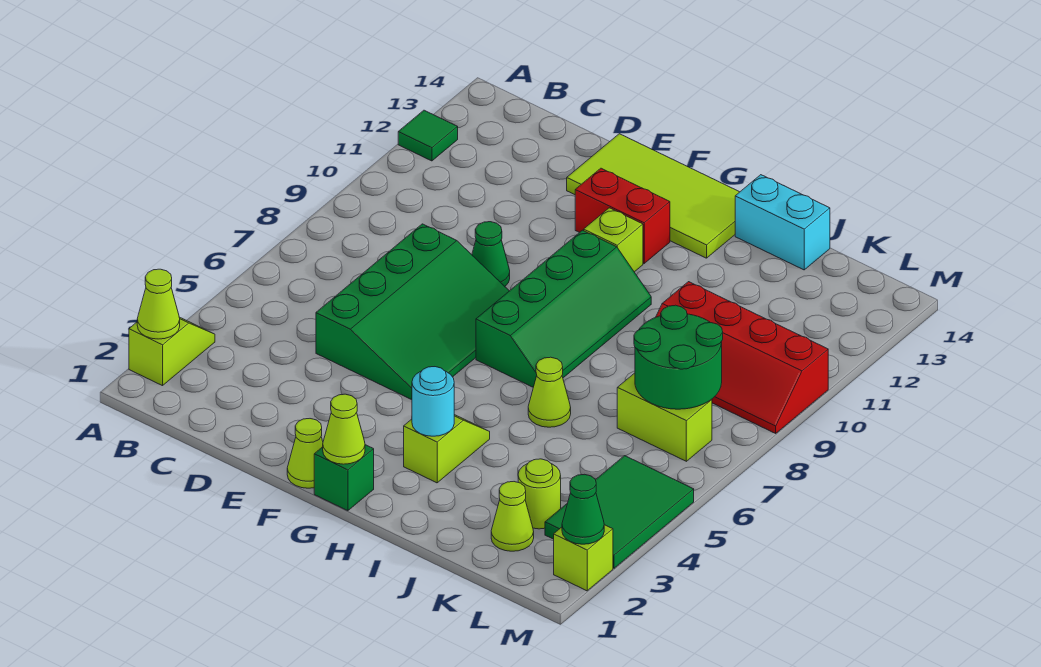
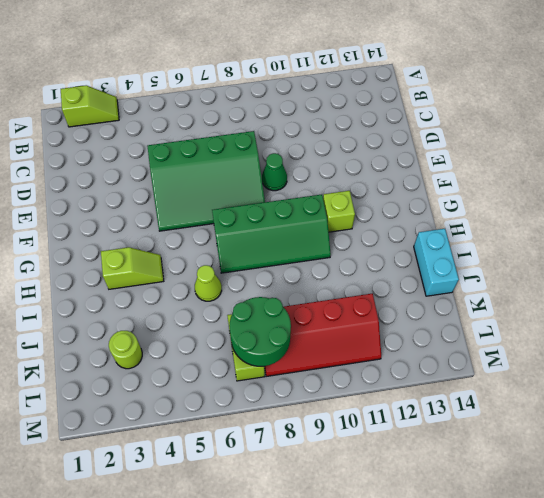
red slope K8:L11 level 1 top K -> red slope J9:M10 level 1 top 10
none -> green tile A12 level 1
none -> lime tile E13:H14 level 1
none -> lime cone F1 level 1

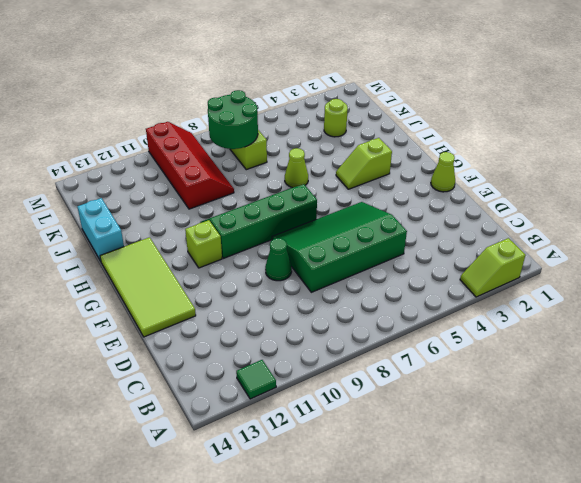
none -> red brick F12:G12 level 1
none -> green brick G1 level 1
none -> lime cone K2 level 1

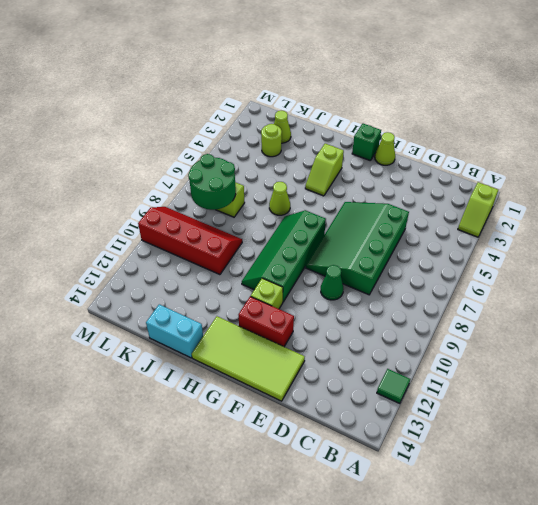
none -> green tile L3:M5 level 1
none -> lime brick M2 level 1
none -> lime cone A2 level 2

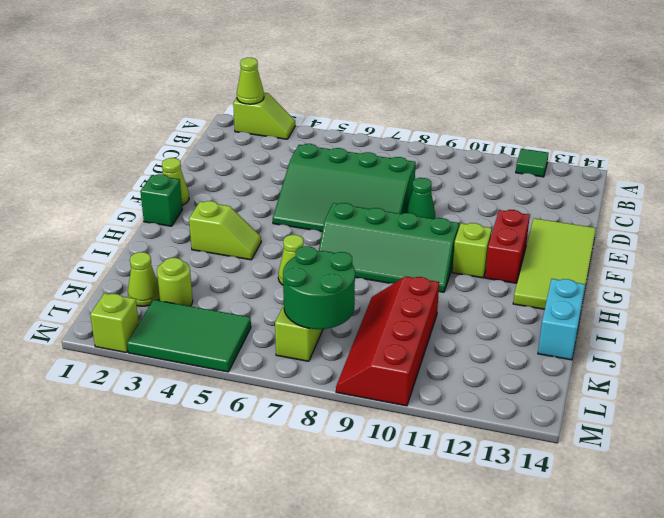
none -> lime cone G1 level 2
none -> cyan round brick H3 level 2
none -> green cone M2 level 2

